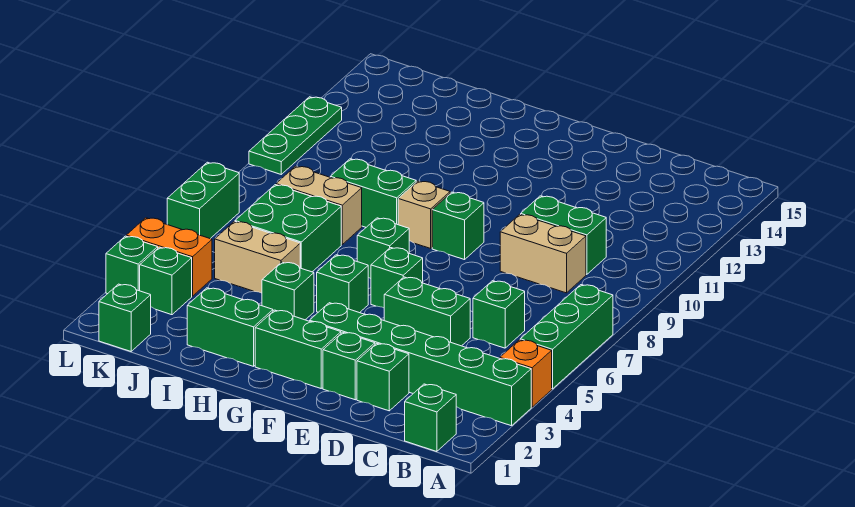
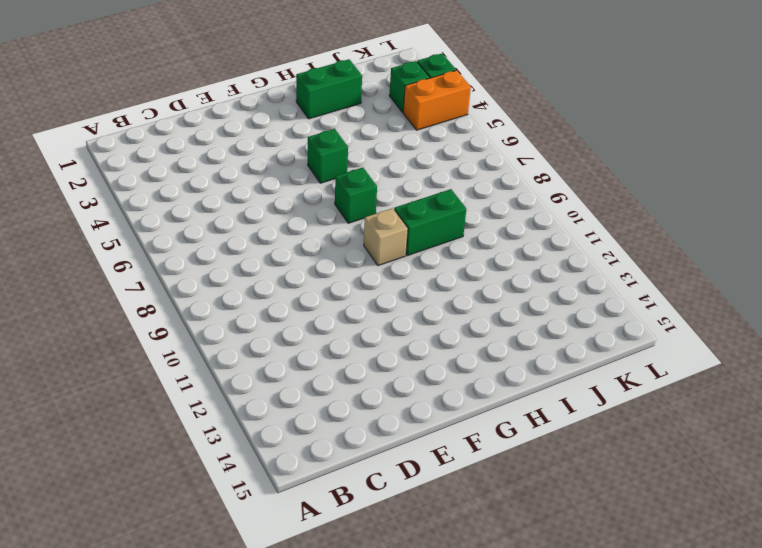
none -> green brick A3:F3 level 1
none -> orange brick A4 level 1
none -> green brick A5:A7 level 1

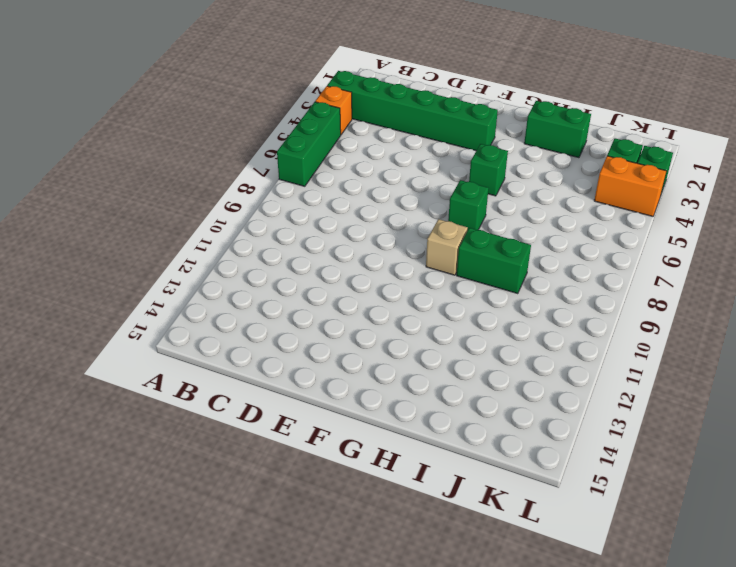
none -> green brick B1 level 1
none -> green brick C6 level 1
none -> tan brick C9:D9 level 1

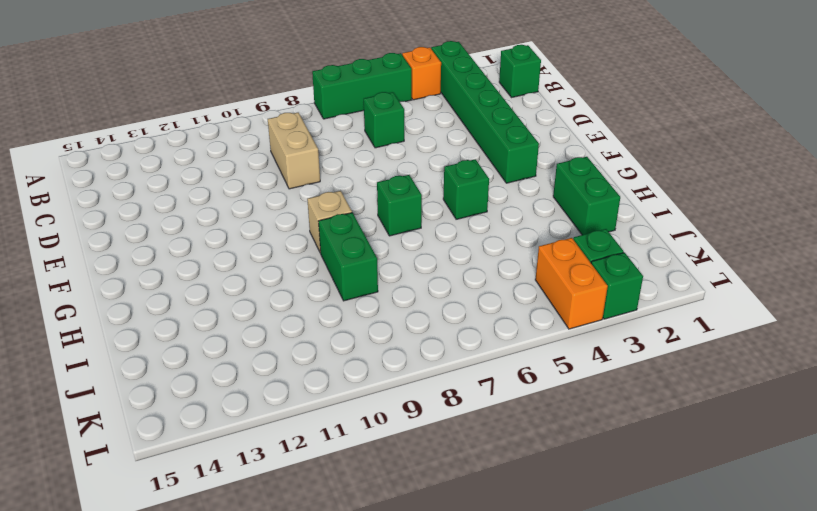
none -> green brick C10:D10 level 1
none -> green brick D2 level 1
none -> green brick D5:E5 level 1

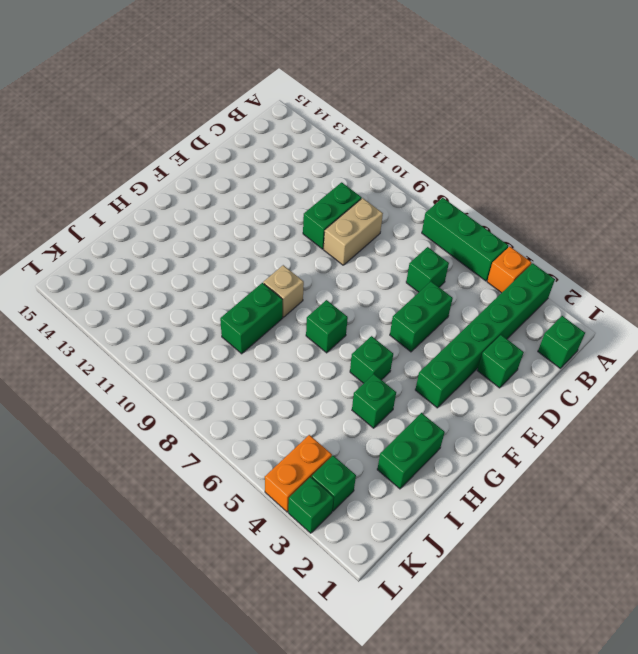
none -> green brick E2 level 1
none -> green brick F2:G2 level 1
none -> green brick F6 level 1

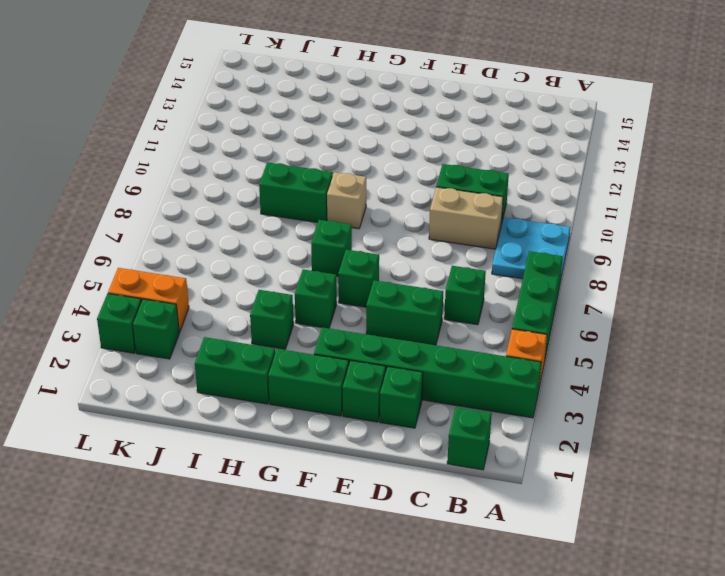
cyan plate A8:B9 level 1 -> none
none -> green brick F9 level 1
none -> tan brick I5:J5 level 1
none -> green brick I6:J7 level 1

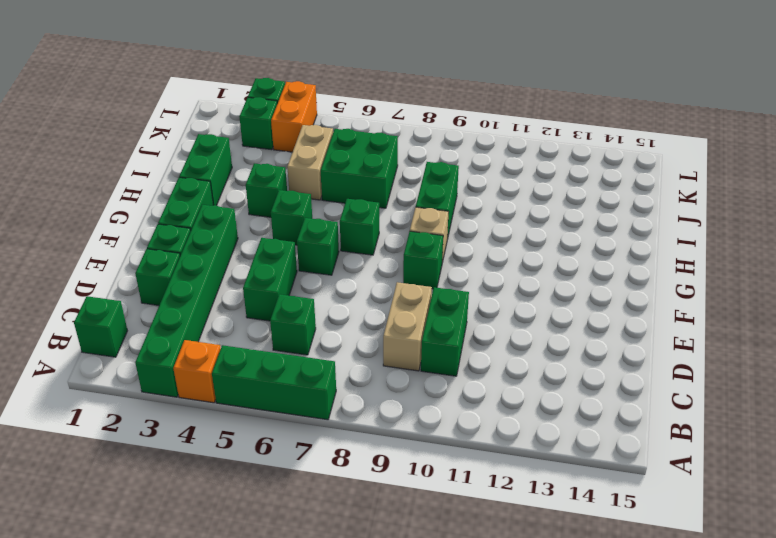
none -> tan brick I8:J8 level 1
none -> green brick K1 level 1
none -> green brick L6:L7 level 1

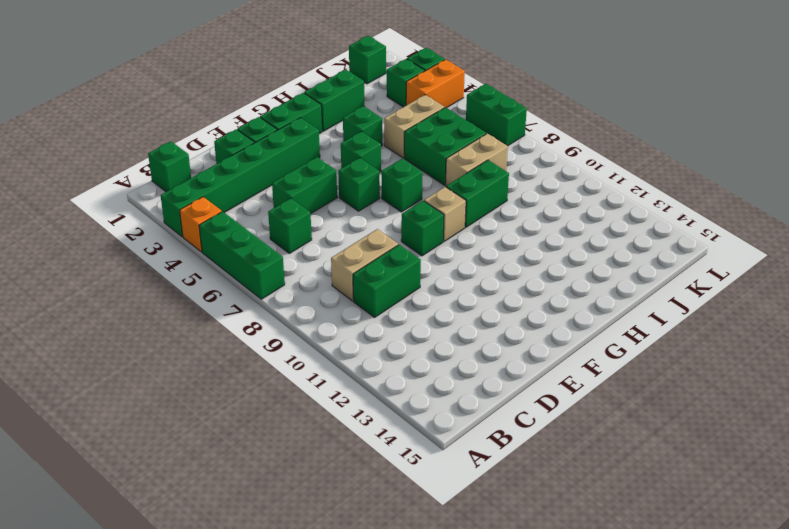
none -> green plate L10:L12 level 1

